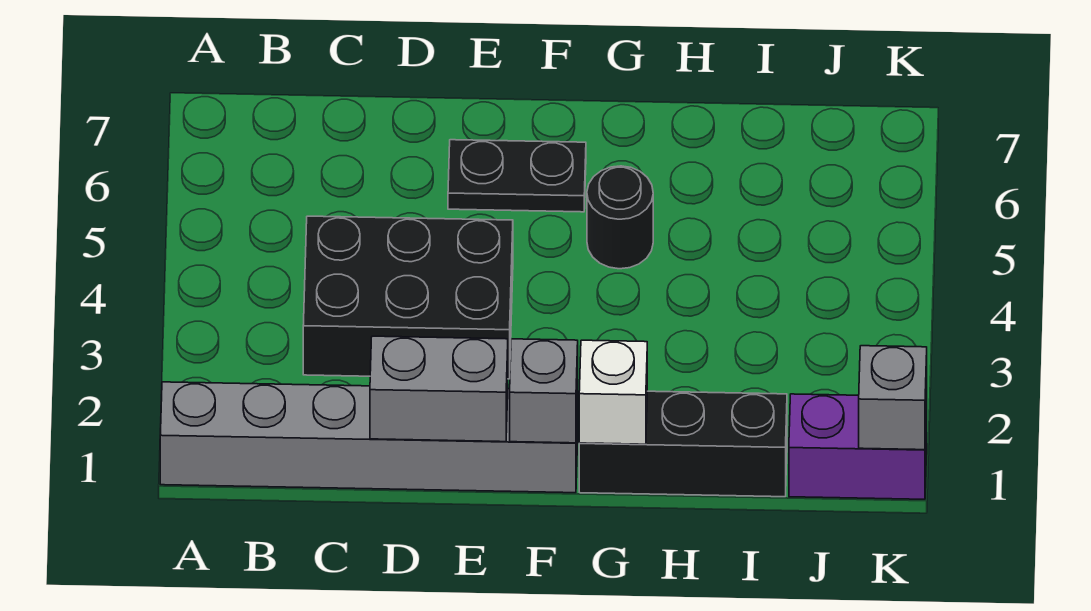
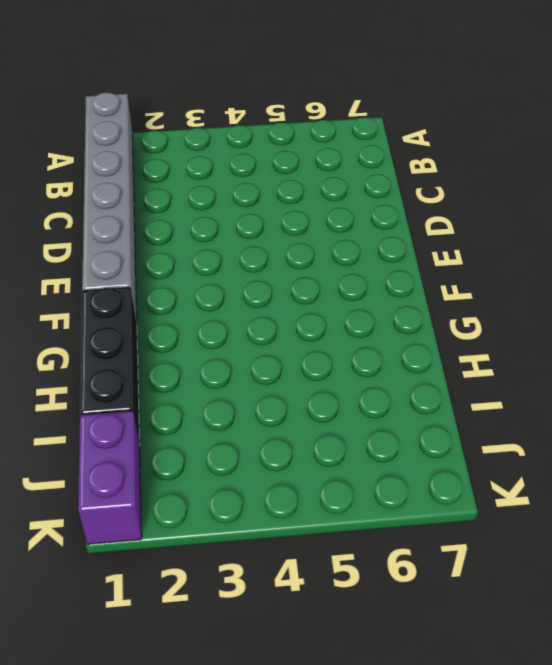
none -> black brick C3:E4 level 1
none -> black plate E6:F6 level 1

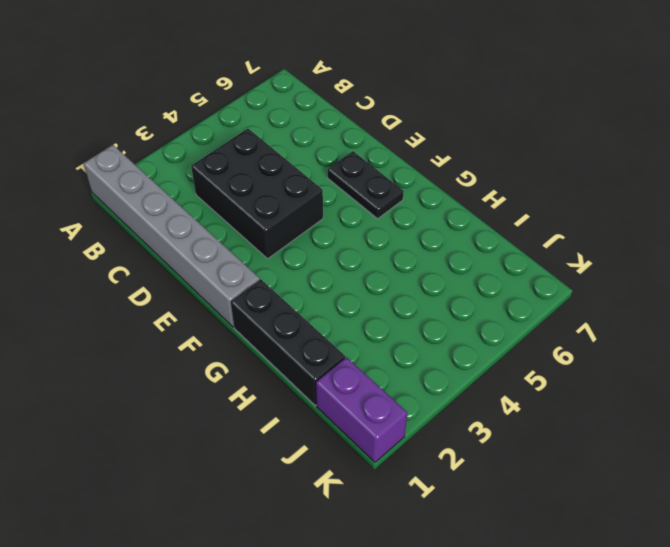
none -> black round brick G5 level 1
none -> grey brick D1:E1 level 2

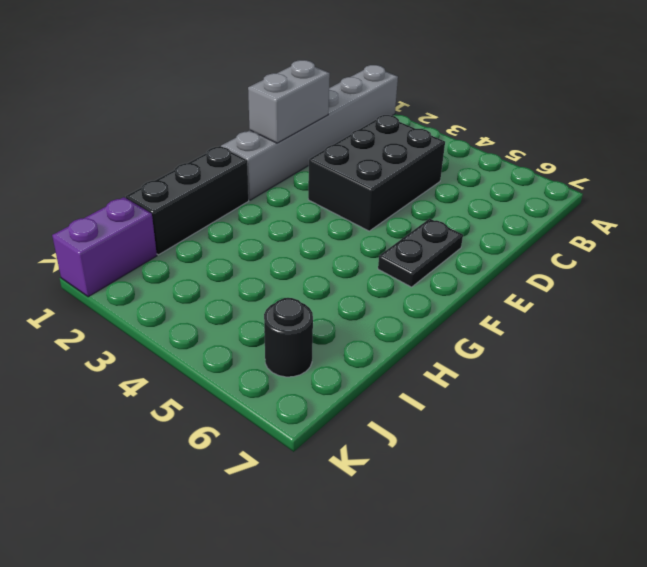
black round brick J6 level 1 -> black round brick G5 level 1
none -> grey brick F1 level 2
none -> white brick G1 level 2

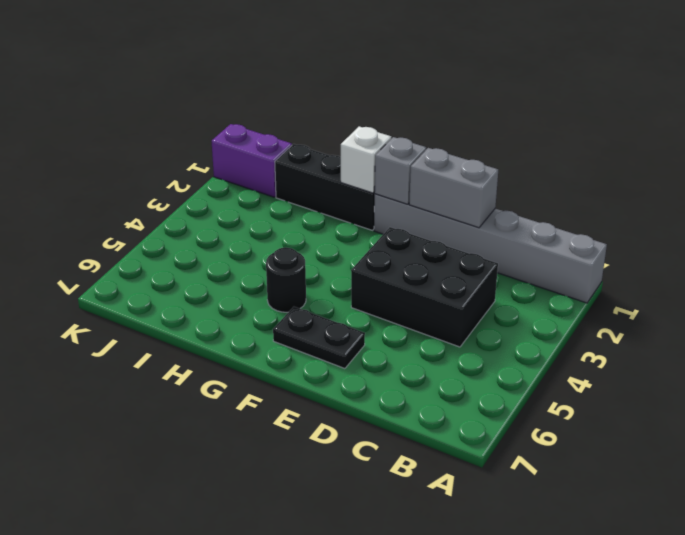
none -> grey brick K1 level 2

